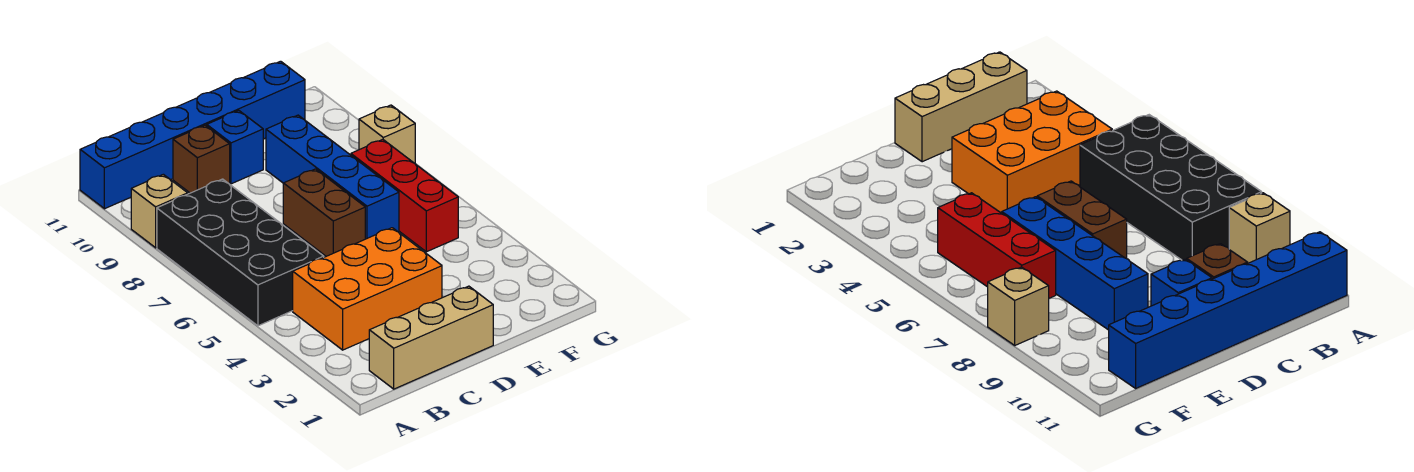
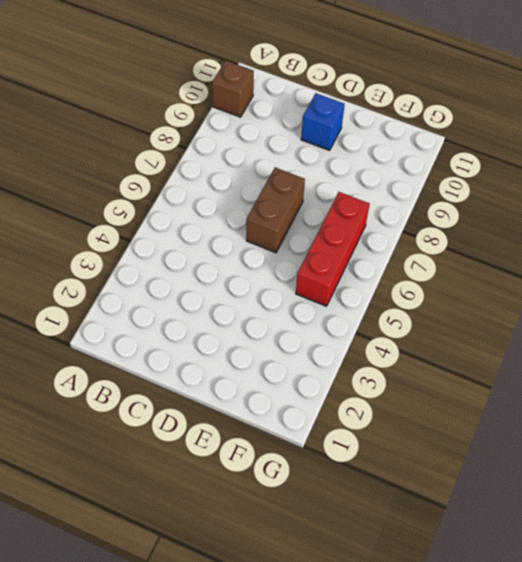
brown brick A10 level 1 -> brown brick C10 level 1
none -> black brick A5:B8 level 1
none -> tan brick A9 level 1

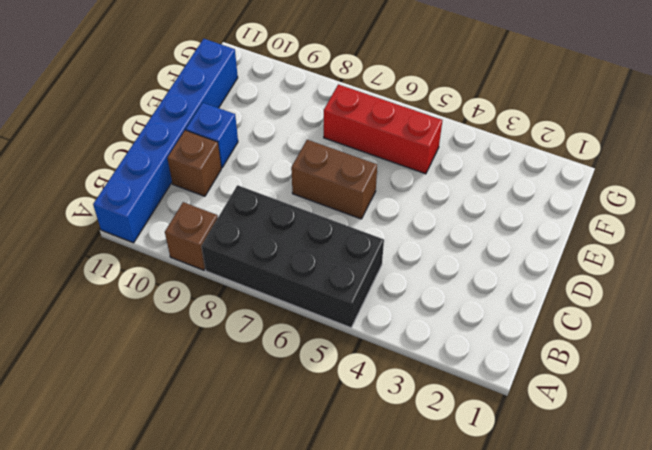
brown brick A9 level 1 -> tan brick A9 level 1
none -> tan brick B1:D1 level 1
none -> orange brick B3:D4 level 1

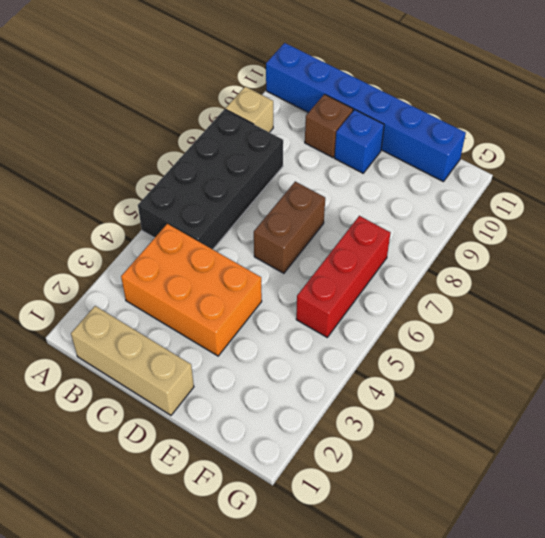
none -> blue brick E6:E9 level 1
none -> tan brick G8 level 1

